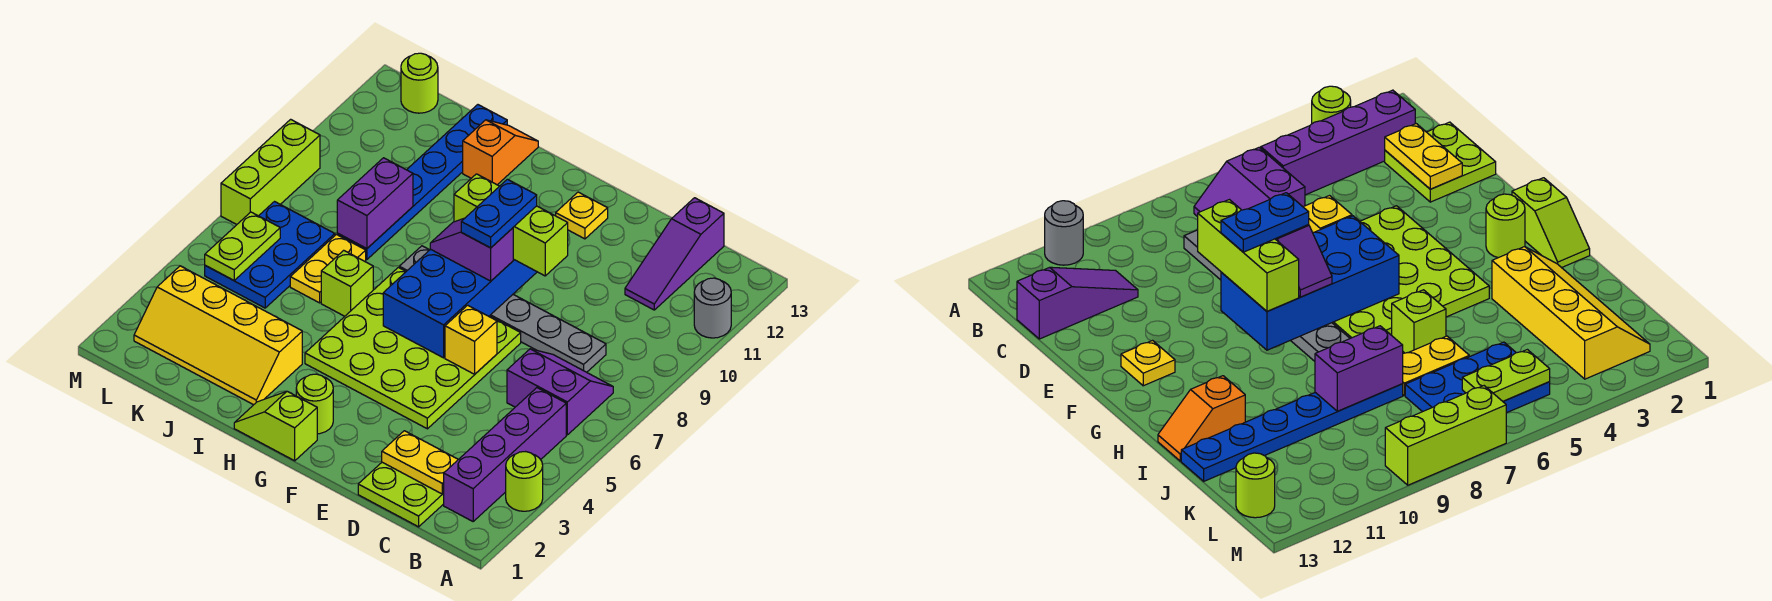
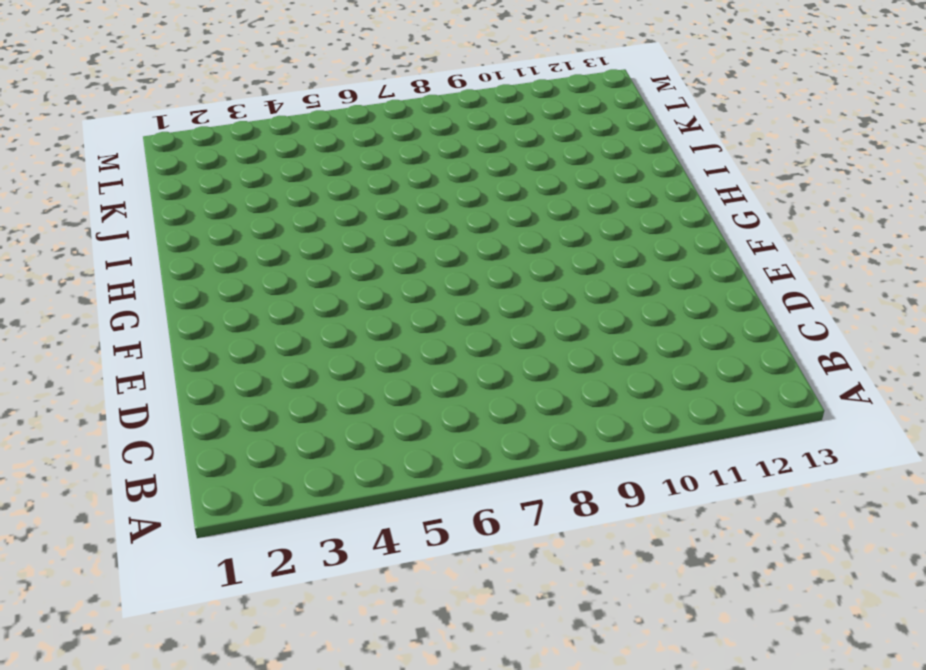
none -> lime round brick A3 level 1
none -> grey round brick A11 level 1
none -> purple brick B2:B5 level 1

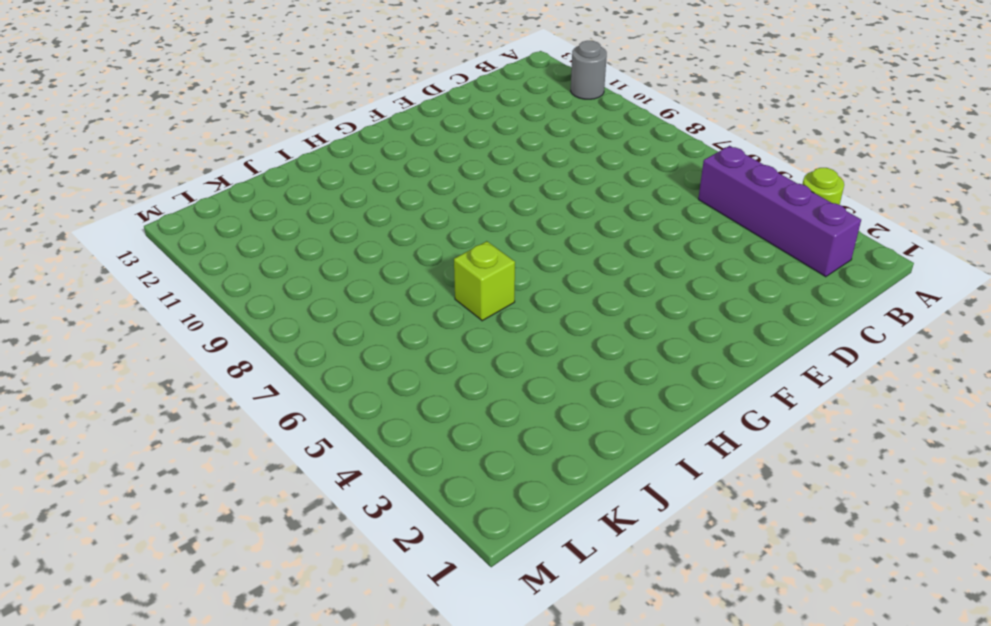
none -> purple slope B6:C7 level 1 top 6
none -> lime plate C1:D2 level 1
none -> grey plate C8:H8 level 1

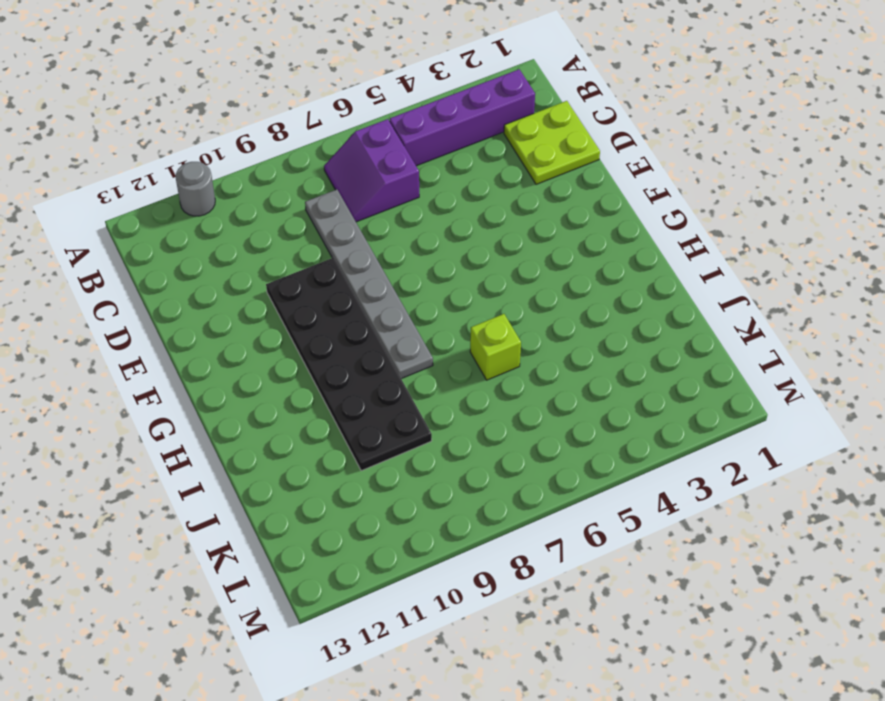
black plate E9:J10 level 1 -> blue plate J8:J13 level 1
none -> lime round brick A3 level 1
none -> purple slope C11:C13 level 1 top 13
none -> lime plate E4:H7 level 1

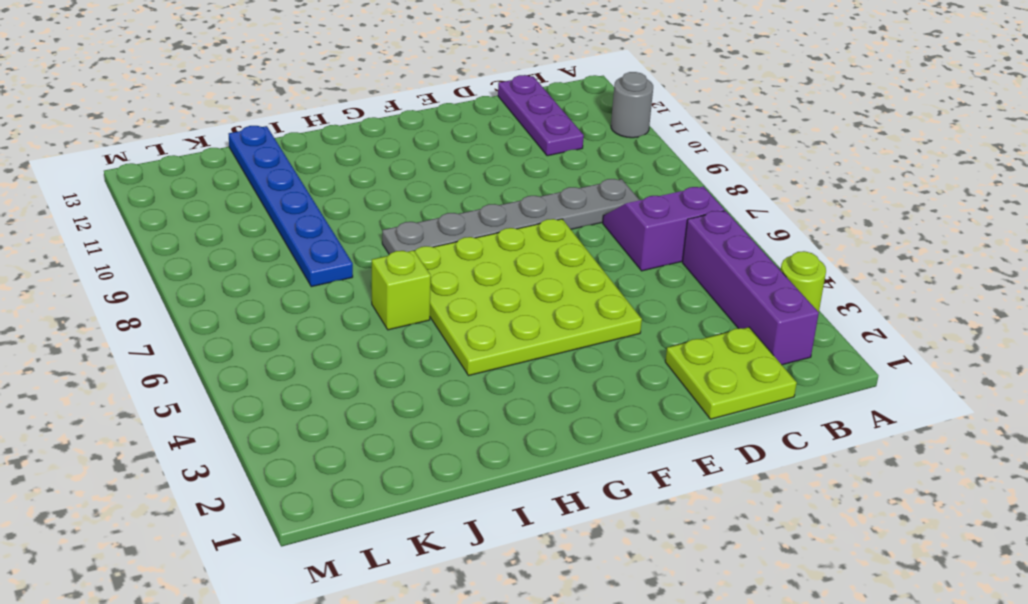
purple plate C11:C13 level 1 -> purple slope C11:C13 level 1 top 13
none -> yellow plate F12 level 1
none -> lime slope G1:H1 level 1 top G
none -> lime round brick G2 level 1

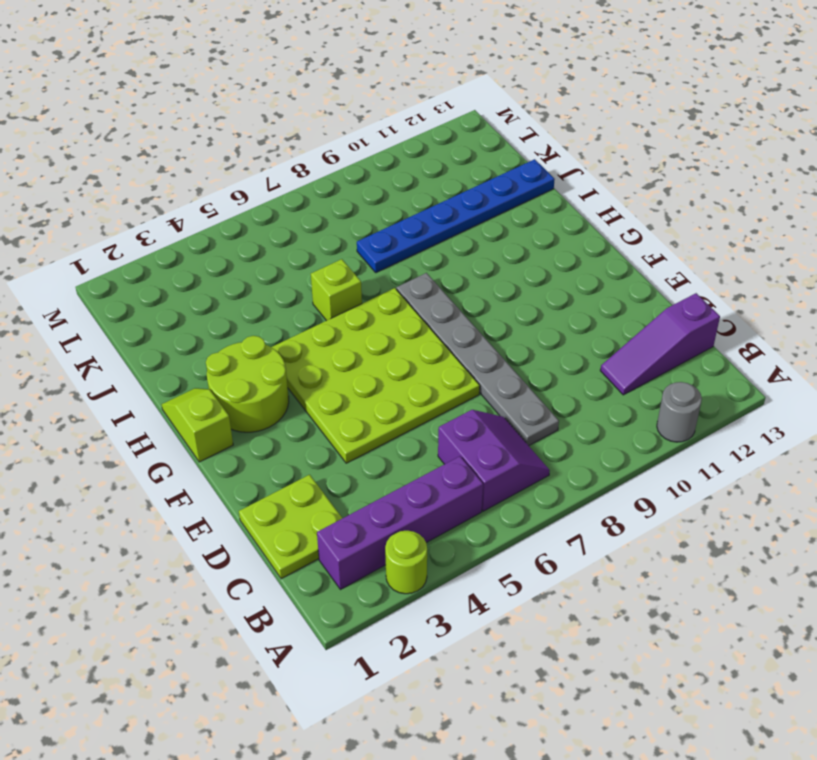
lime round brick G2:H3 level 1 -> lime round brick G2 level 1
none -> yellow plate F12 level 1
none -> yellow slope I2:L3 level 1 top 3
none -> orange slope I12:I13 level 1 top 12

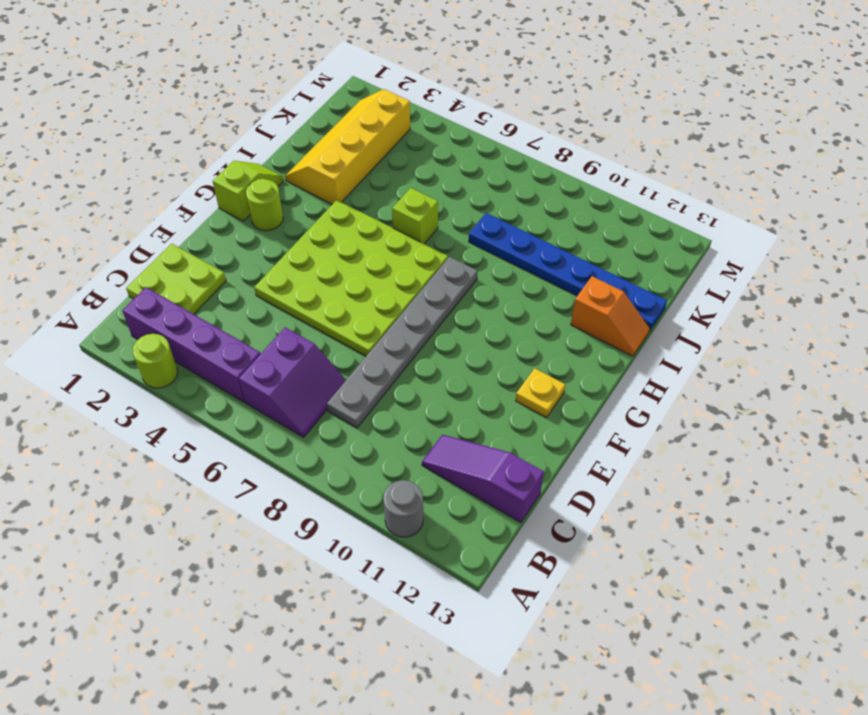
none -> yellow plate J6:J7 level 1
none -> blue plate K5:L7 level 1
none -> lime round brick L13 level 1

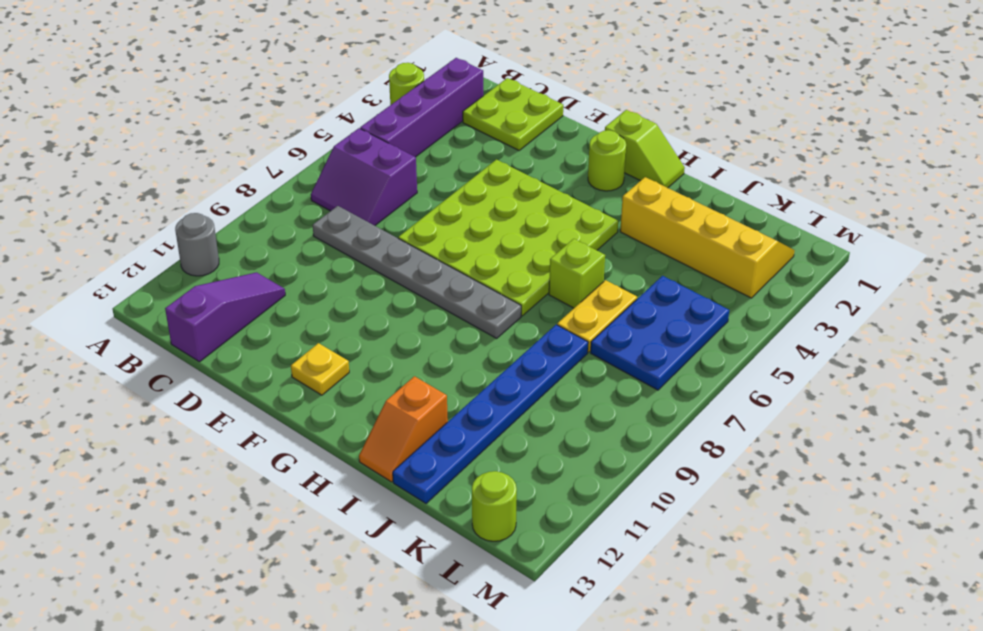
none -> lime brick M7:M9 level 1
none -> yellow plate C2:D2 level 2
none -> yellow brick E6 level 2

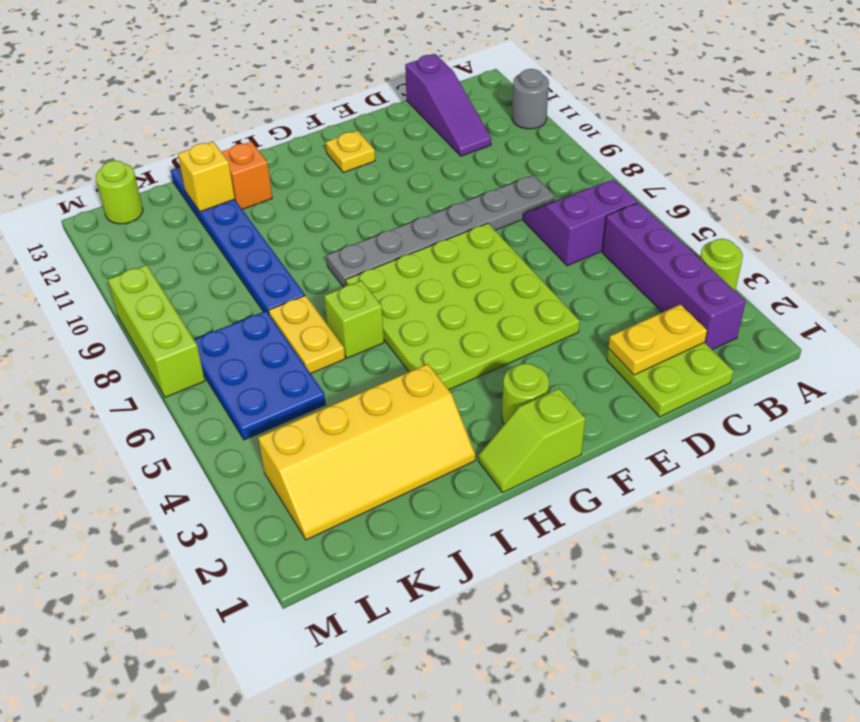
yellow brick J12 level 2 -> yellow brick E6 level 2
none -> blue brick F6:G9 level 2
none -> purple brick J8:J9 level 2
none -> lime plate L5:L6 level 2

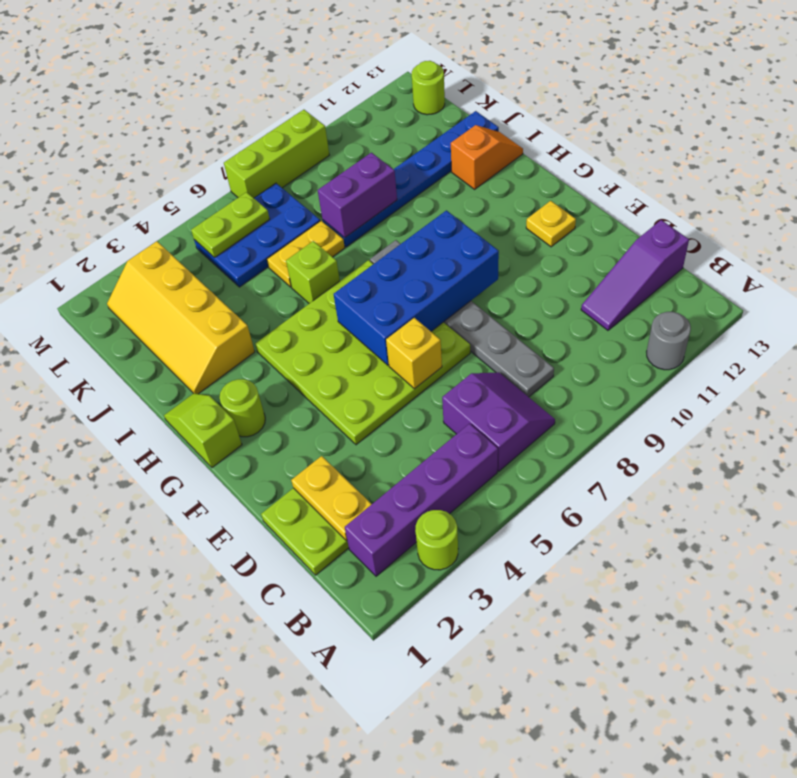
none -> lime brick E9:G9 level 3
none -> purple slope F8:G8 level 3 top F
none -> blue plate F8:F9 level 4

